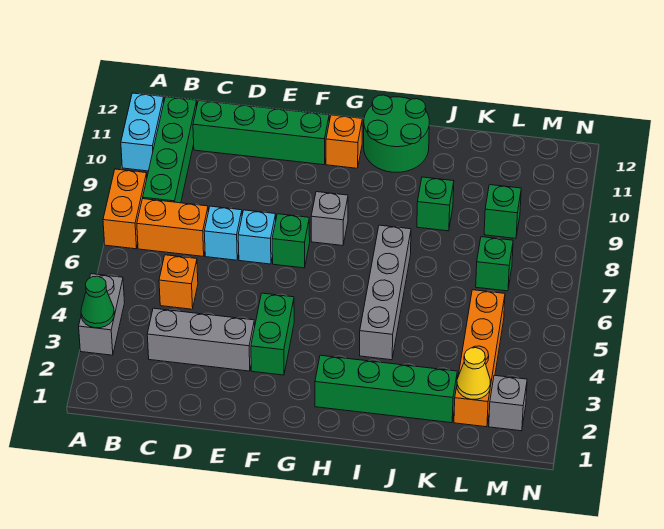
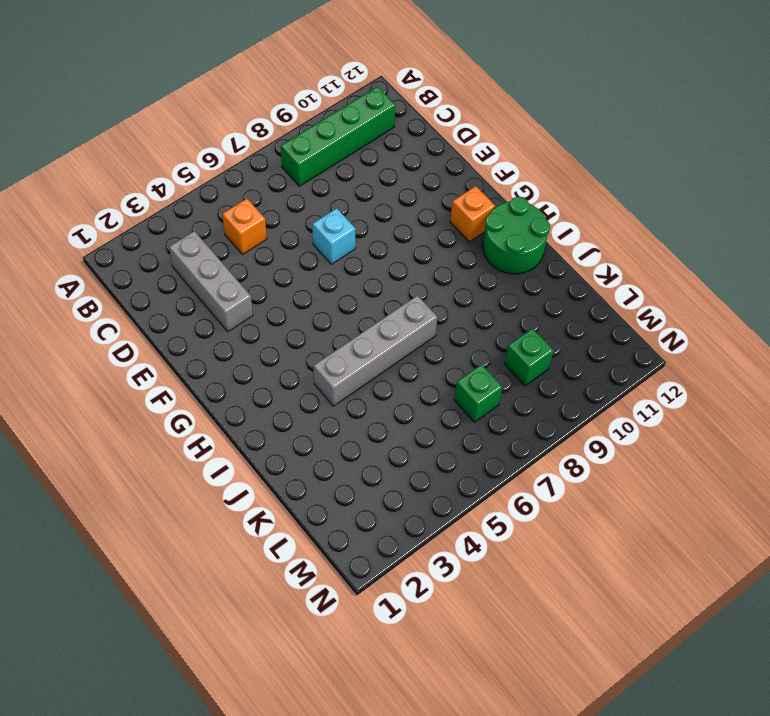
none -> grey brick A3:A4 level 1
none -> orange brick A7:A8 level 1
none -> cyan brick A10:A11 level 1

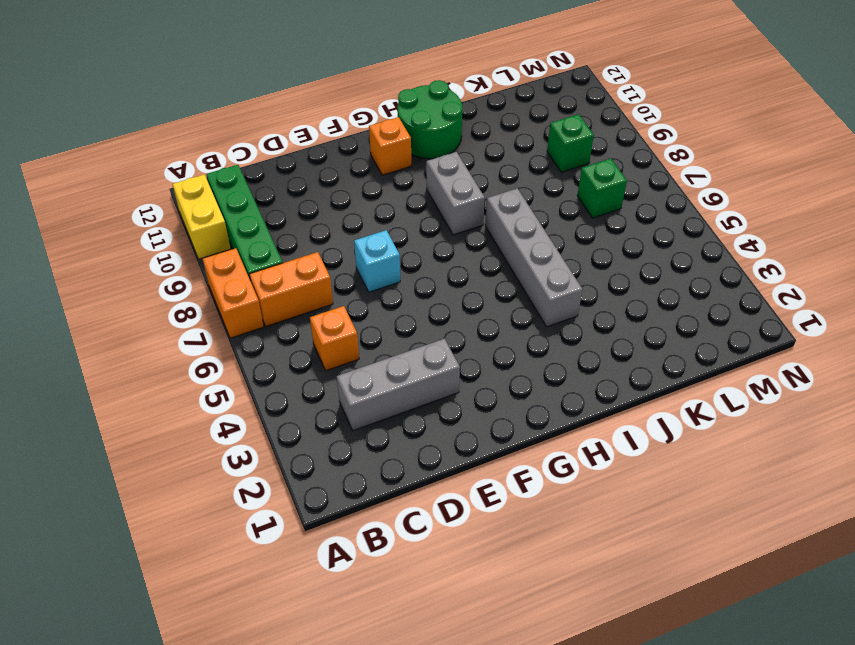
yellow brick A10:A11 level 1 -> cyan brick A10:A11 level 1
grey brick H8:H9 level 1 -> grey brick A3:A4 level 1
none -> green brick C11:F11 level 1
none -> cyan brick D7 level 1
none -> green brick F3:F4 level 1

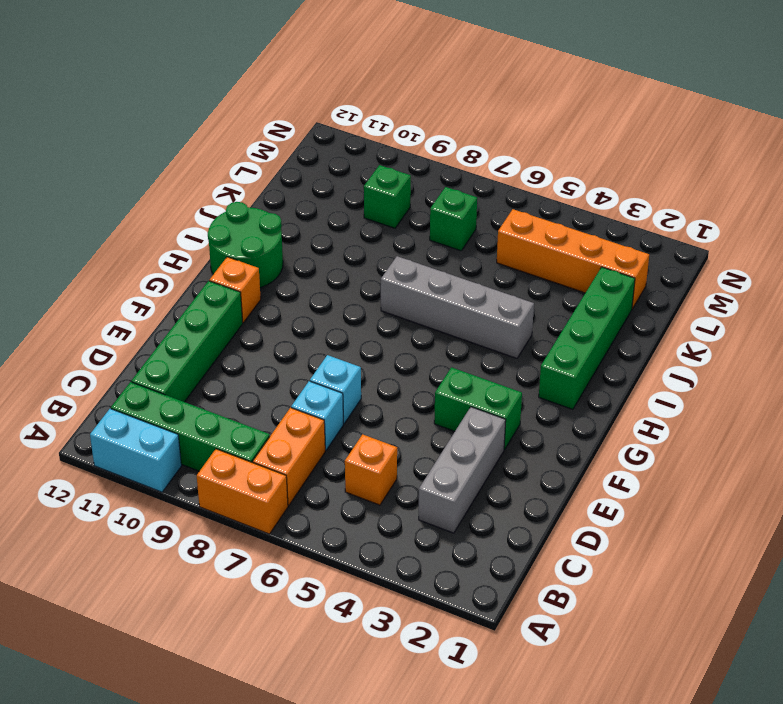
none -> grey brick A3:A4 level 1
none -> green brick F7 level 1
none -> grey brick G8 level 1

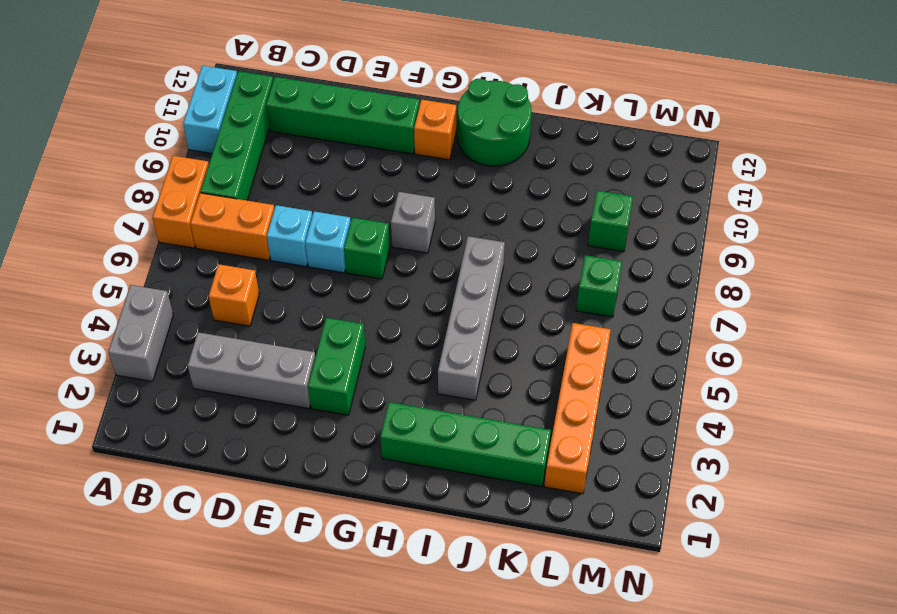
none -> green brick J9 level 1
none -> grey brick M2 level 1
none -> green cone A3 level 2

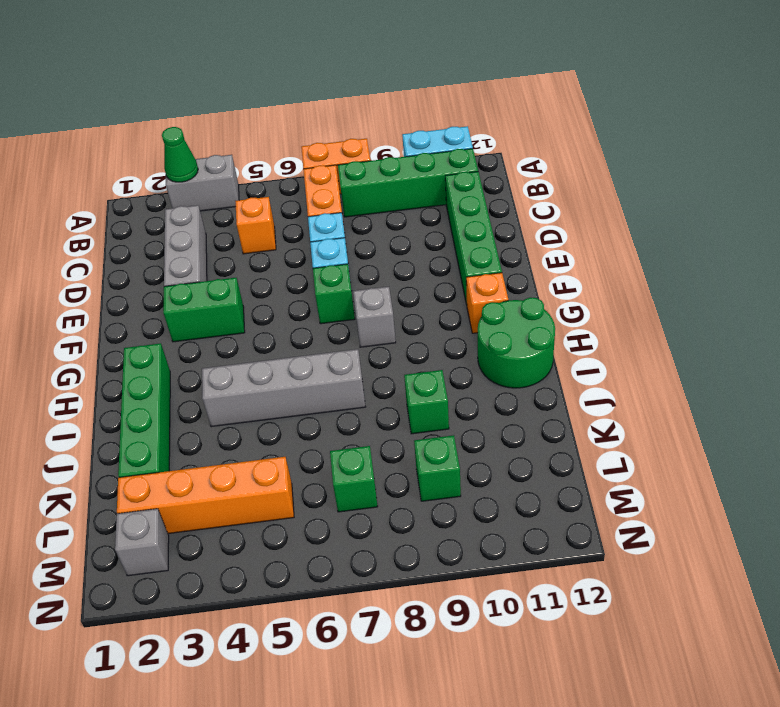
none -> yellow cone L2 level 2

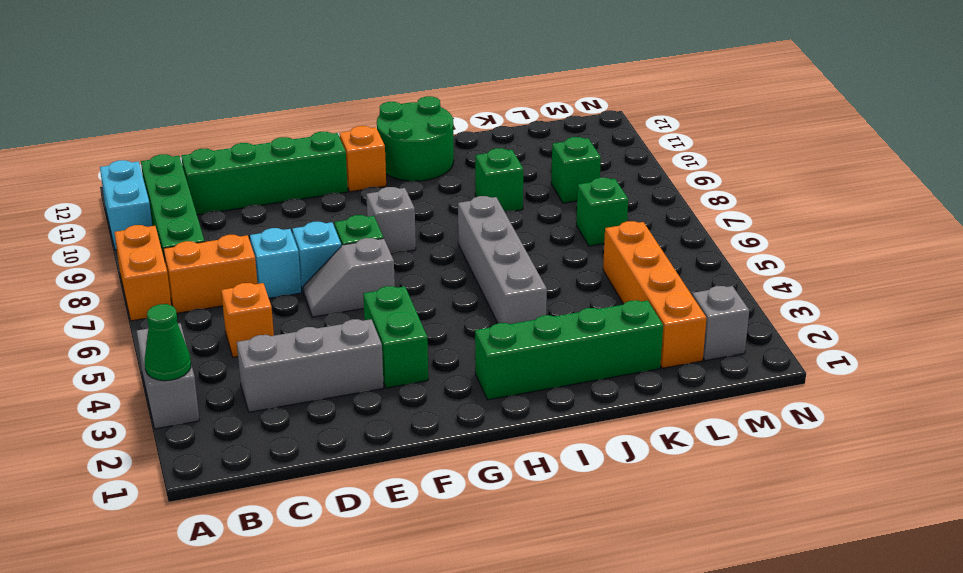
grey slope E6:F6 level 1 top F -> none
none -> yellow cone L2 level 2

